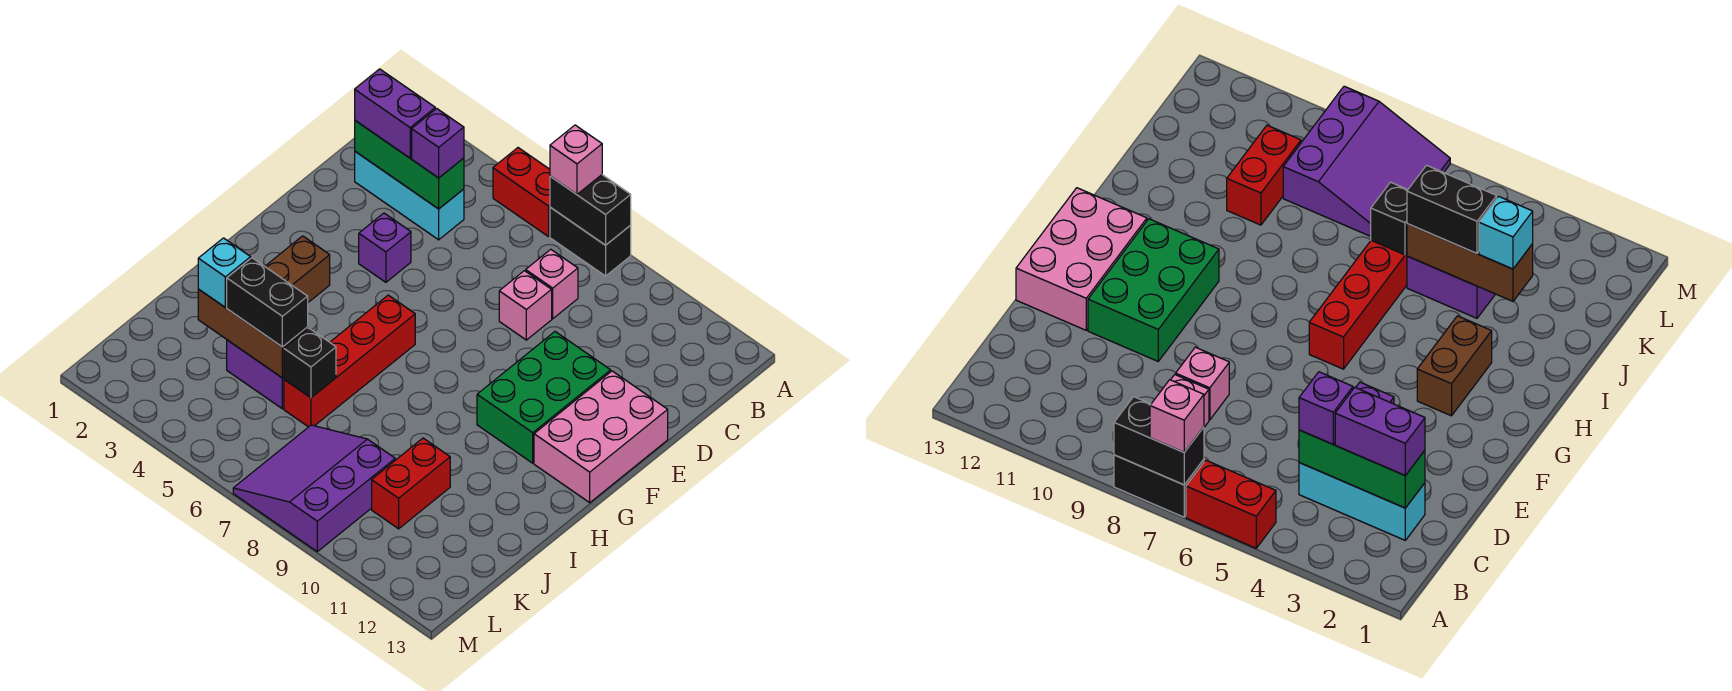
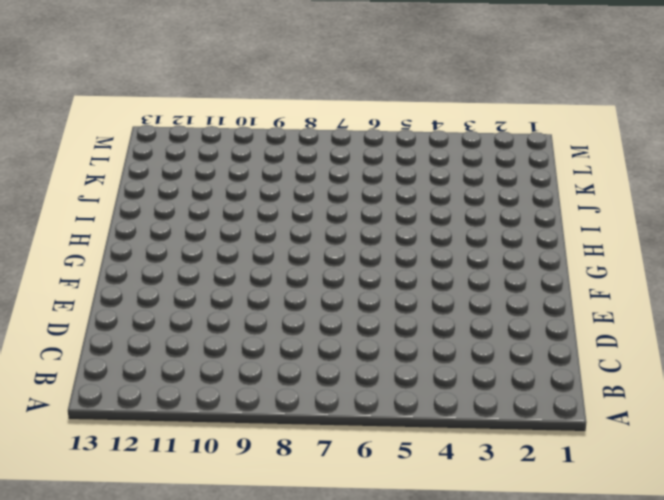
none -> red brick A5:A6 level 1
none -> black brick A7:A8 level 1
none -> cyan brick C2:C4 level 1

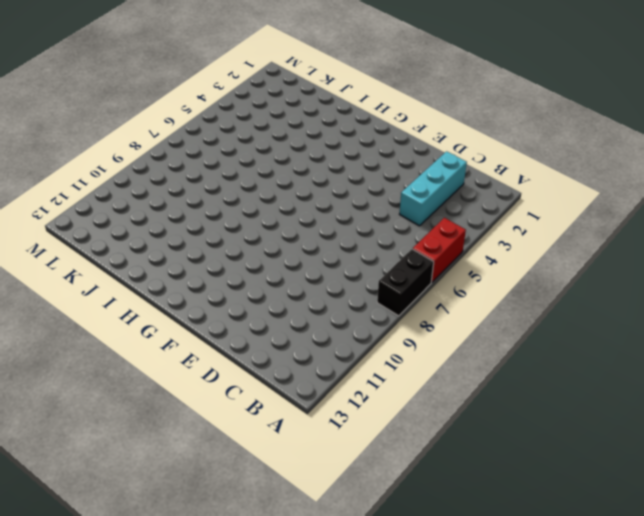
none -> pink brick C8 level 1
none -> pink brick D8 level 1
none -> purple brick E4 level 1

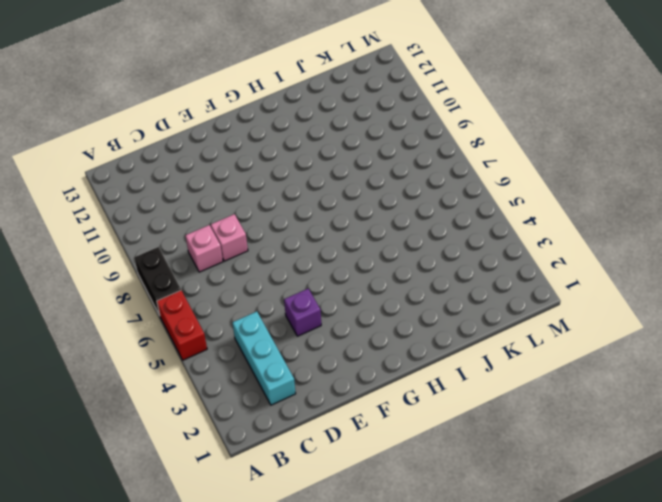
none -> green brick E10:G11 level 1
none -> pink brick E12:G13 level 1
none -> brown brick G3:H3 level 1

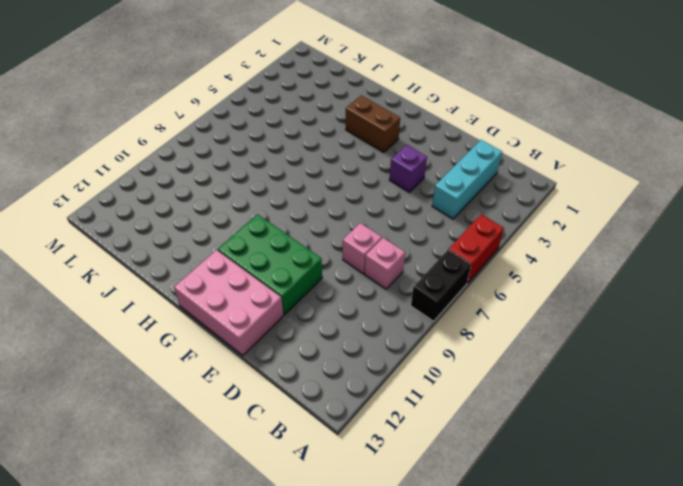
none -> red brick G6:J6 level 1
none -> purple brick J4:J5 level 1
none -> red brick J10:K10 level 1

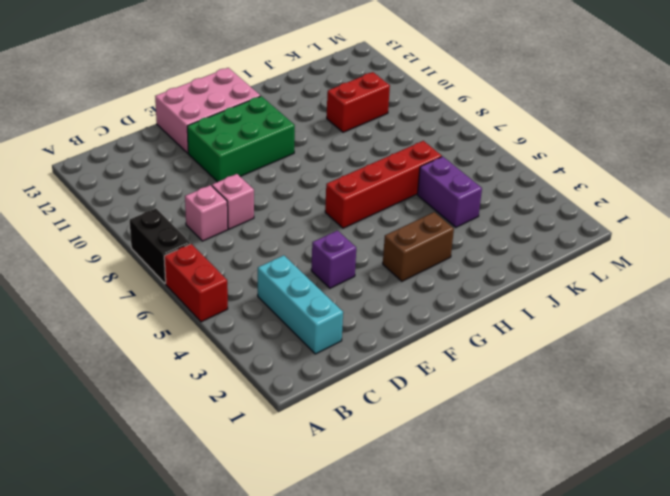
none -> purple slope K7:M9 level 1 top 9
none -> black brick A7:A8 level 2
none -> green brick C2:C4 level 2

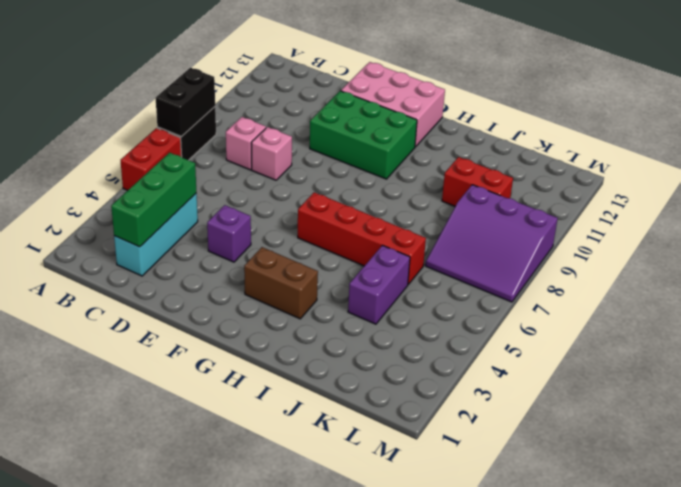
none -> brown brick J3:J5 level 2
none -> black brick J6 level 2
none -> pink brick A7 level 3

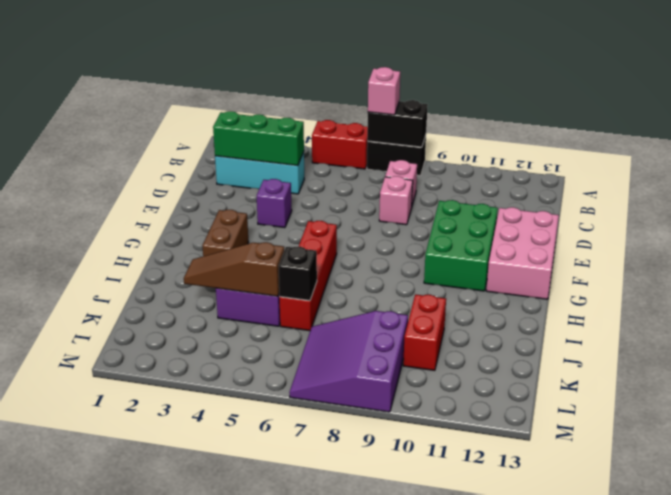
brown slope J3:J5 level 2 top 5 -> brown brick J3:J5 level 2
none -> purple brick C2:C3 level 3
none -> purple brick C4 level 3
none -> cyan brick J3 level 3

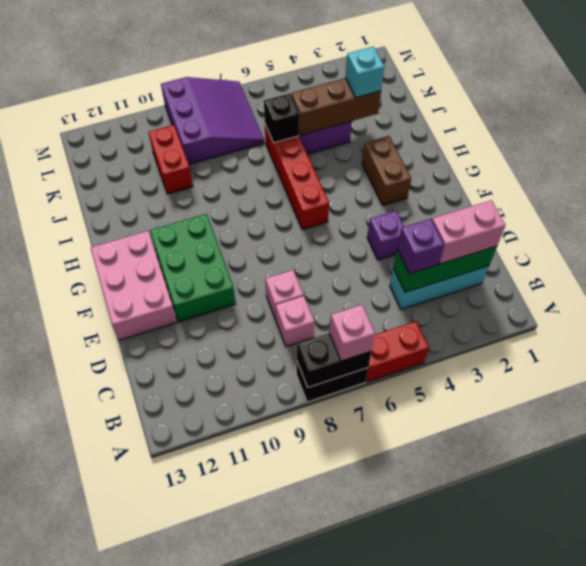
pink brick C2:C3 level 3 -> purple brick C2:C3 level 3
none -> black brick J4:J5 level 3

